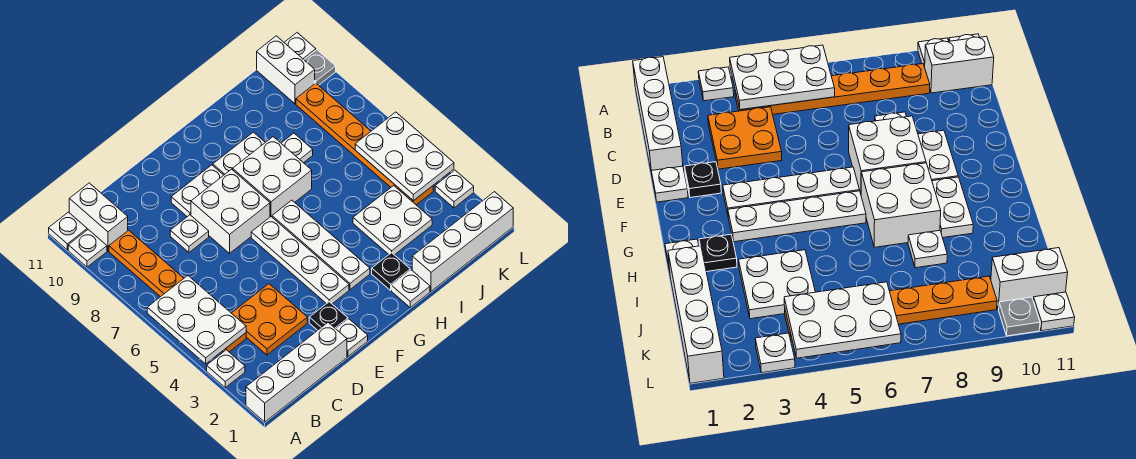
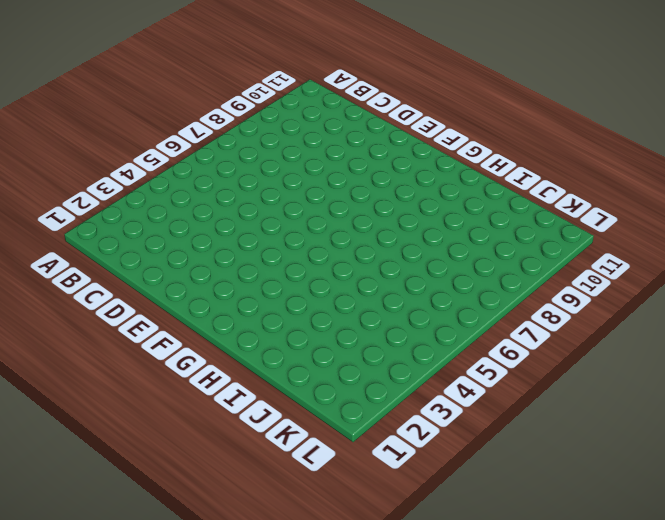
none -> white brick A1:D1 level 1
none -> white plate A3 level 1
none -> white plate A10 level 1

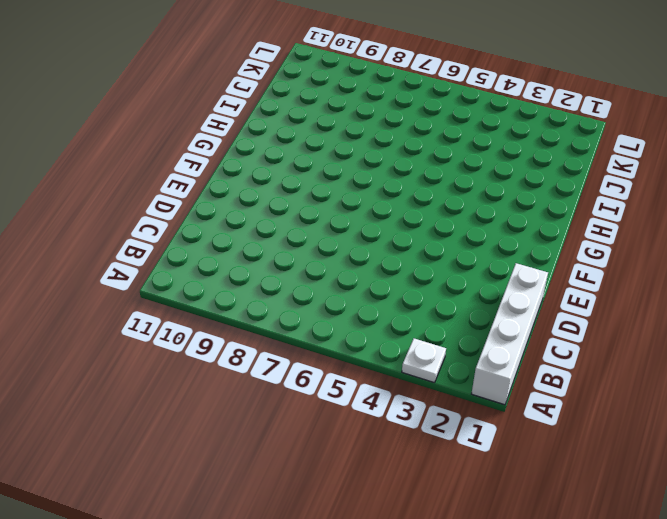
none -> white plate A10 level 1
none -> white plate A11 level 1
none -> orange plate B4:B9 level 1

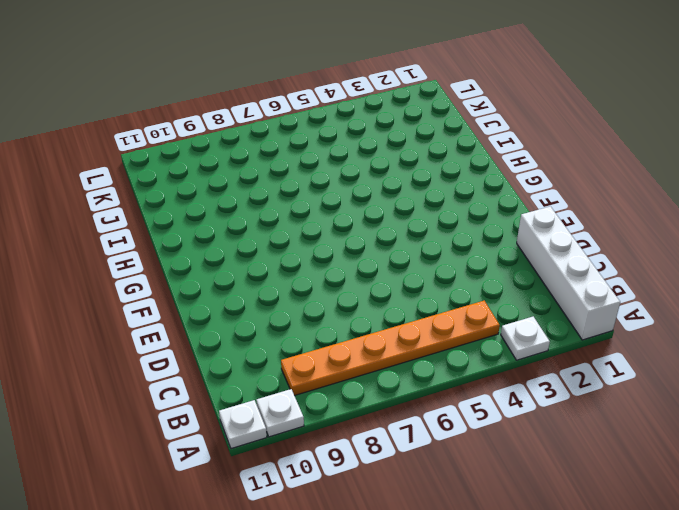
none -> white brick B10:B11 level 1
none -> orange plate C3:D4 level 1
none -> white plate D8 level 1

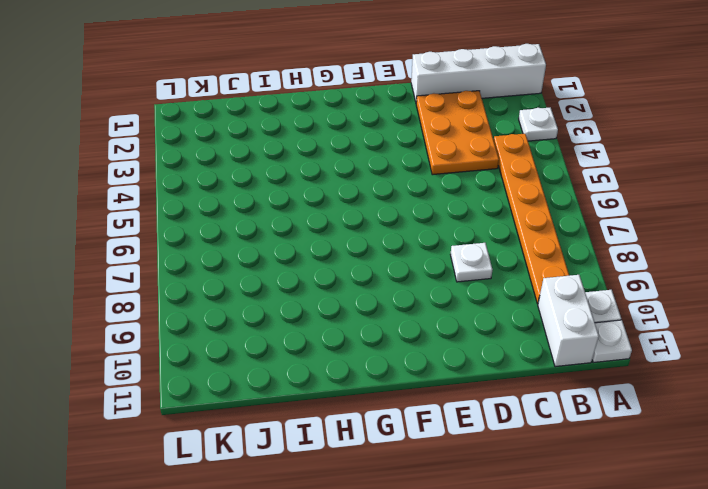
orange plate C2:D4 level 1 -> orange plate C3:D4 level 1
none -> white plate E1 level 1
none -> black plate E2 level 1
none -> white brick E7:F8 level 1

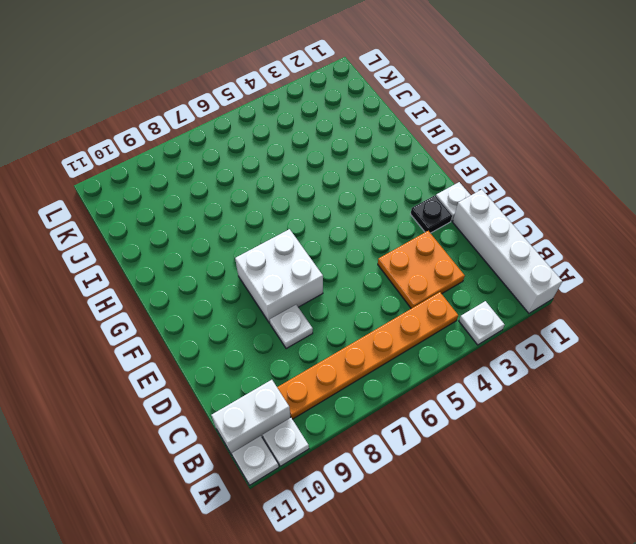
none -> white plate E9:F9 level 1
none -> white plate F3:F6 level 1
none -> white plate G3:G6 level 1

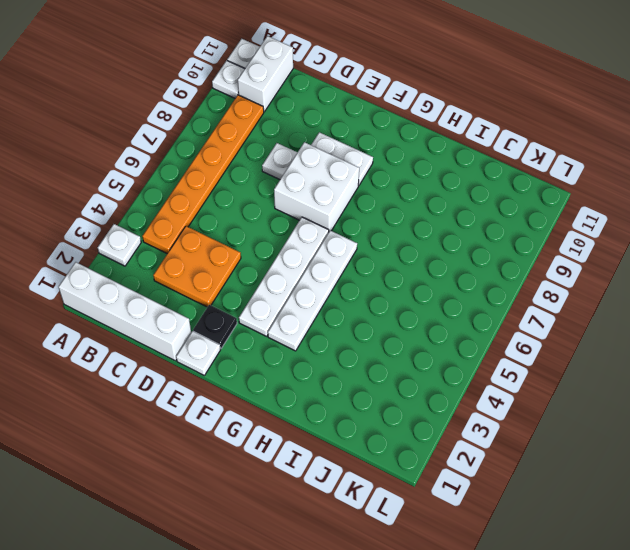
none -> white brick G7:H8 level 1
none -> white plate G9:H9 level 1
none -> white plate H1 level 1

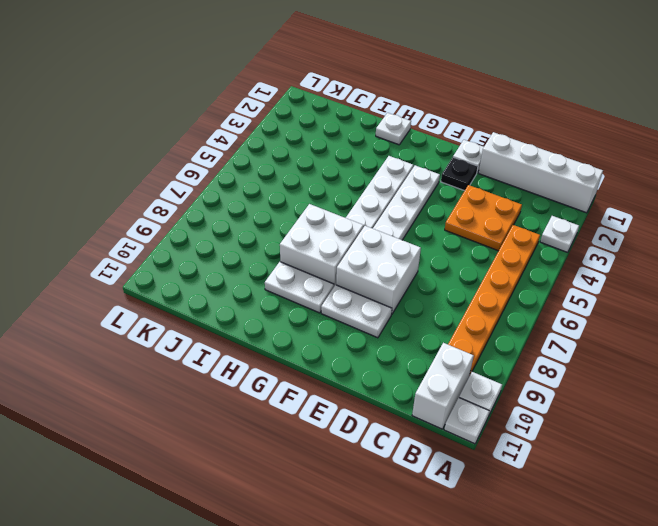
none -> white plate D8 level 1
none -> black plate H2 level 1
none -> white brick I1:L1 level 1

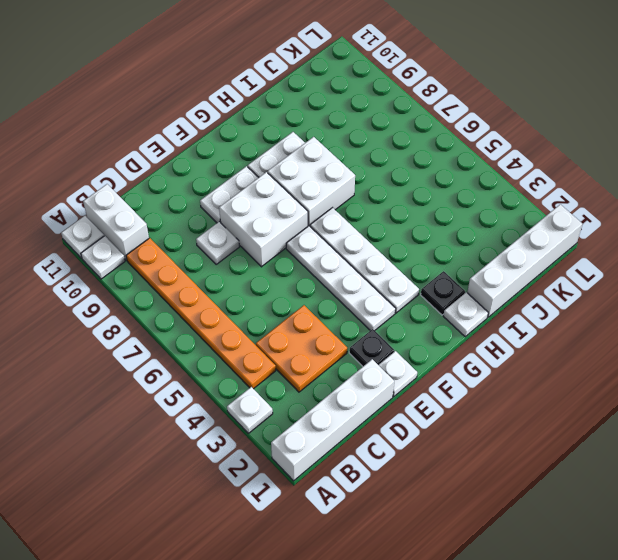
none -> white plate I3:J4 level 1
none -> white plate I8 level 1
none -> orange plate K4:K9 level 1

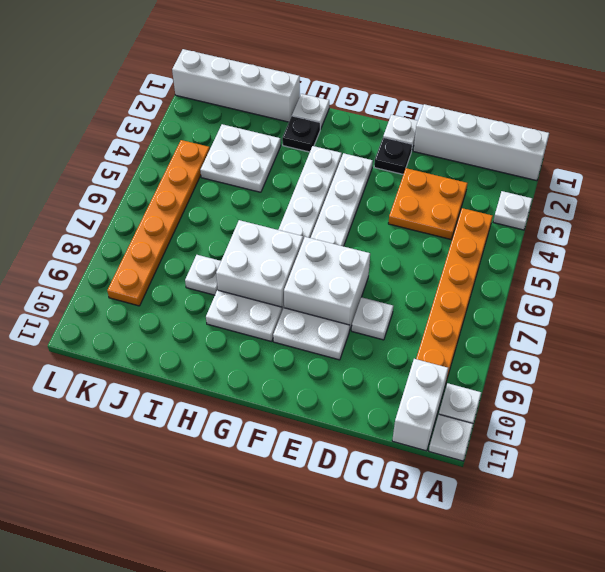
none -> white brick K10:K11 level 1
none -> white plate L3 level 1
none -> grey plate L10 level 1

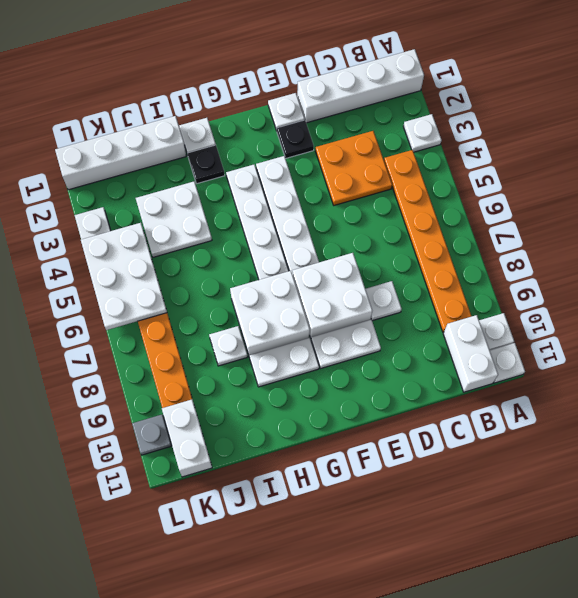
none -> white plate L11 level 1
none -> white plate A4:B6 level 2

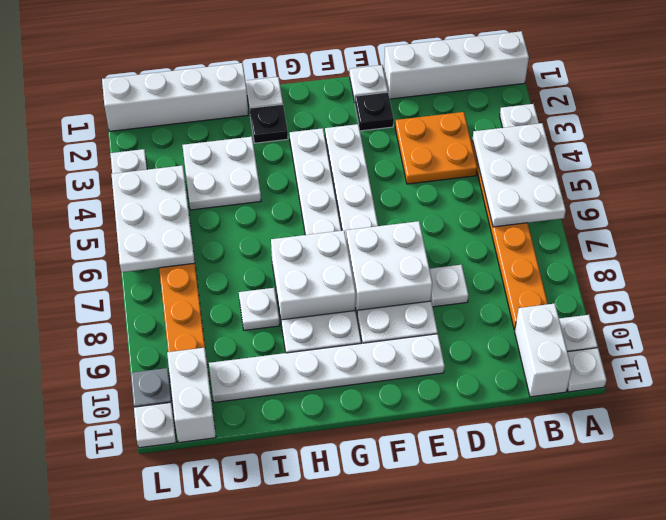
white plate E10:J10 level 1 -> none

